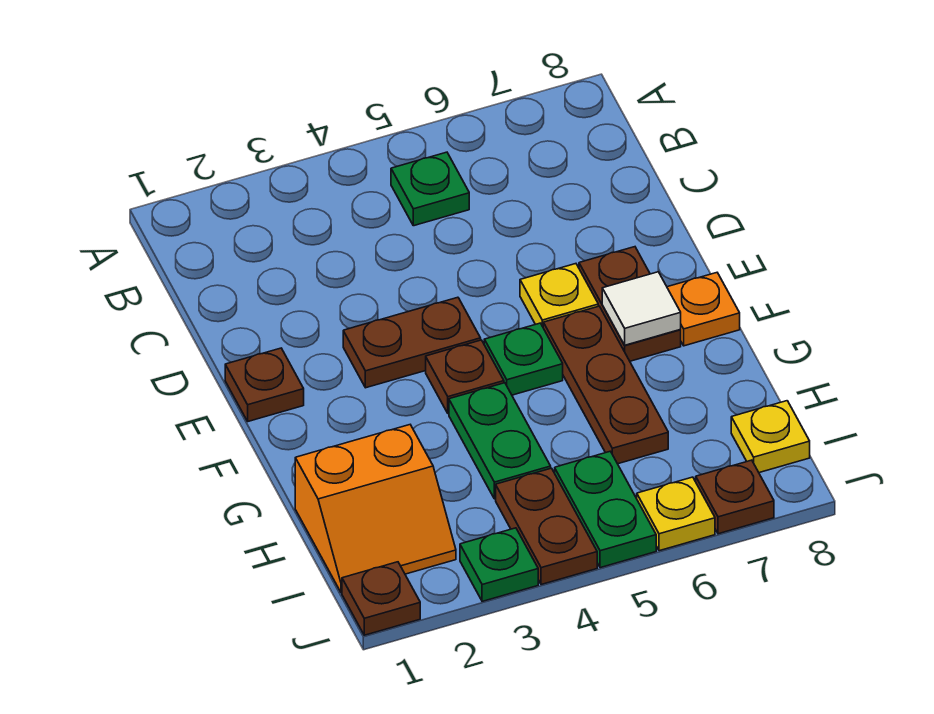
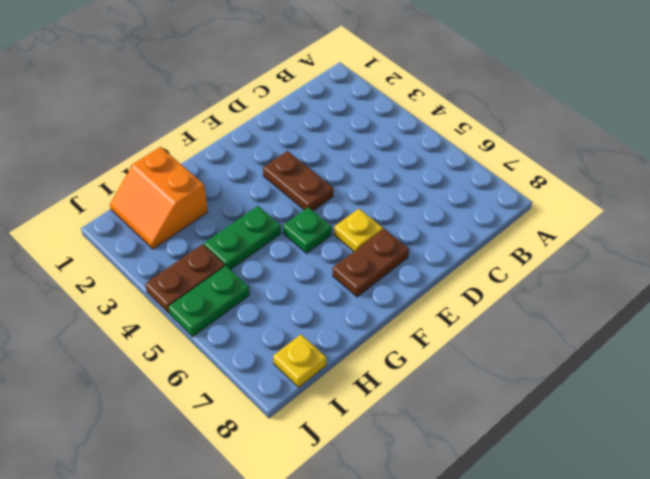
none -> green plate B5 level 1
none -> brown plate E1 level 1
none -> brown plate F4 level 1

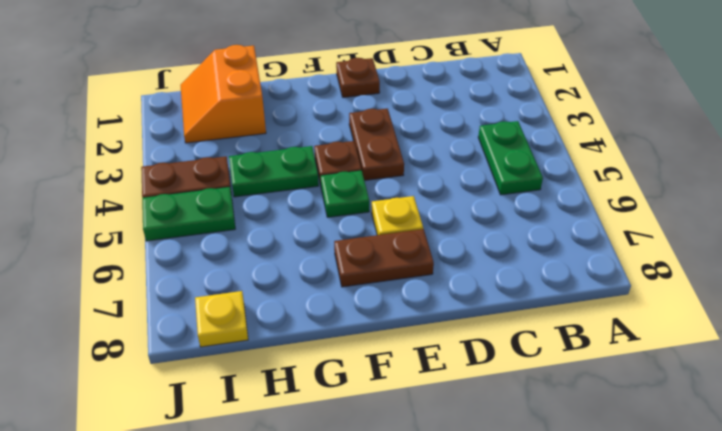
green plate B4:B5 level 1 -> green plate B5 level 1
none -> brown plate F6:H6 level 1
none -> orange plate F8 level 1
none -> brown plate J1 level 1

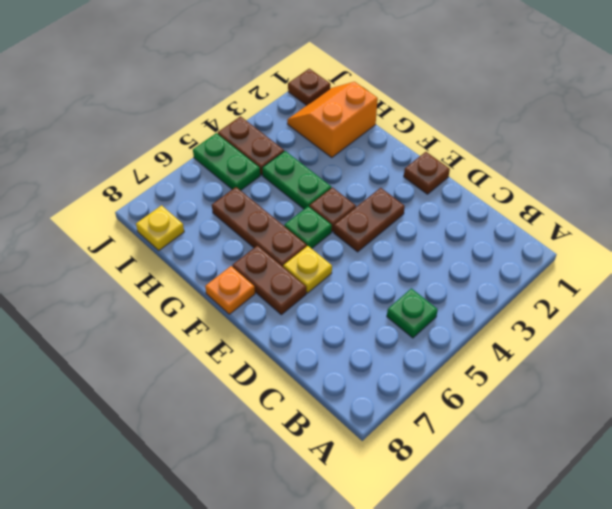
none -> green plate J3 level 1
none -> yellow plate J6 level 1
none -> brown plate J7 level 1

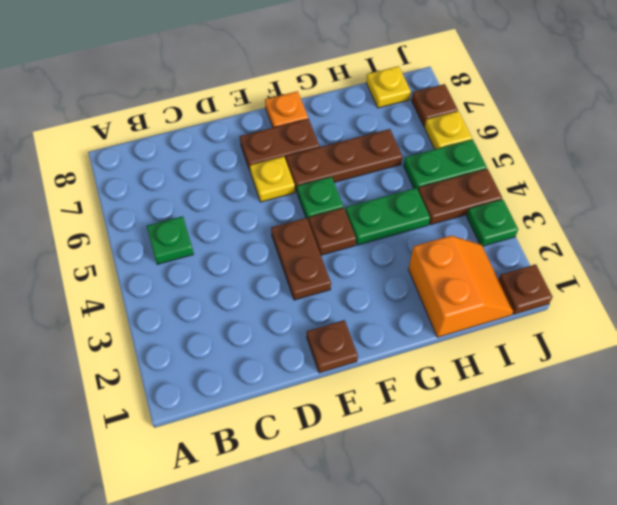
none -> white tile F7 level 2

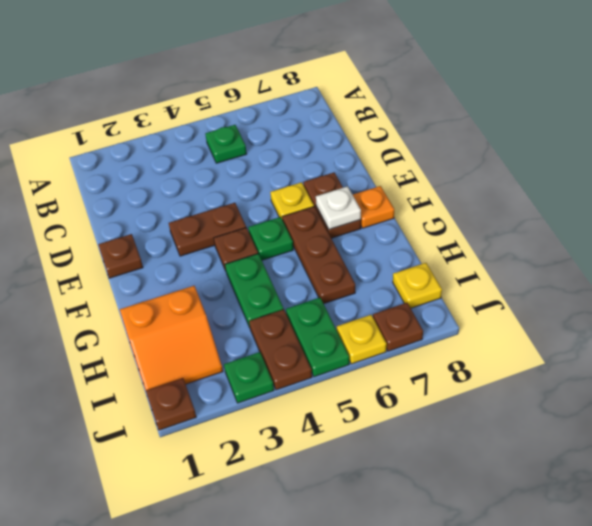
white plate F7 level 2 -> white tile F7 level 2

